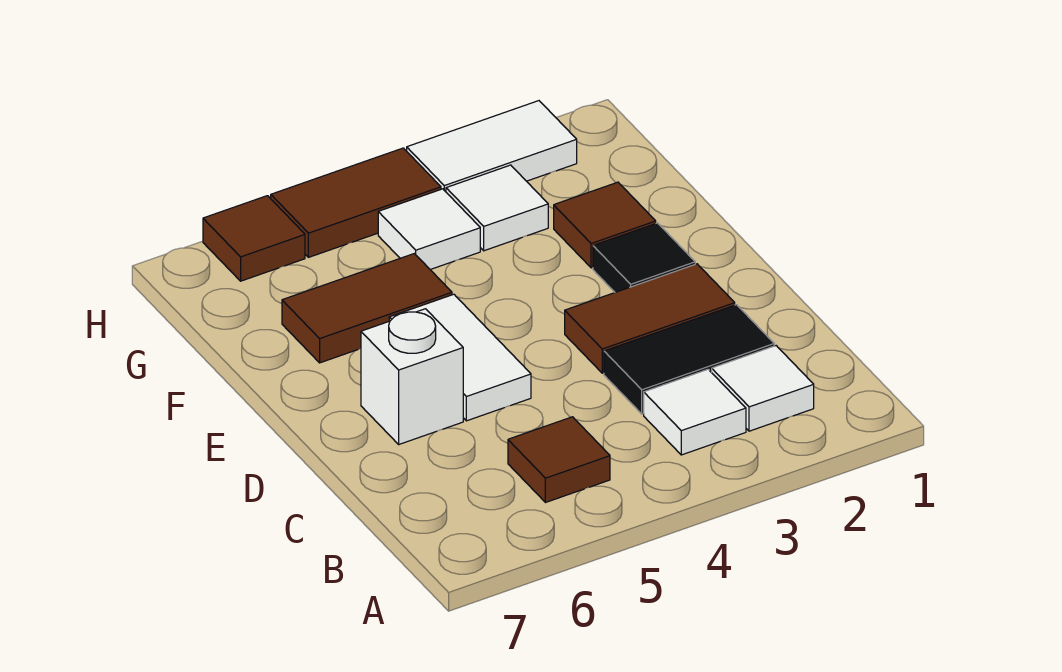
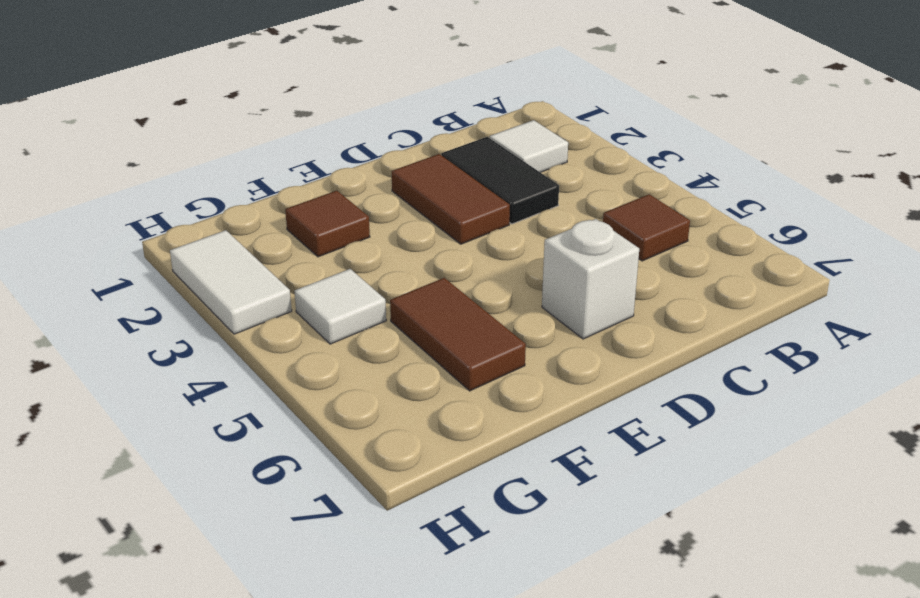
none -> white tile B3 level 1
none -> white tile D5:E5 level 1
none -> black tile E2 level 1

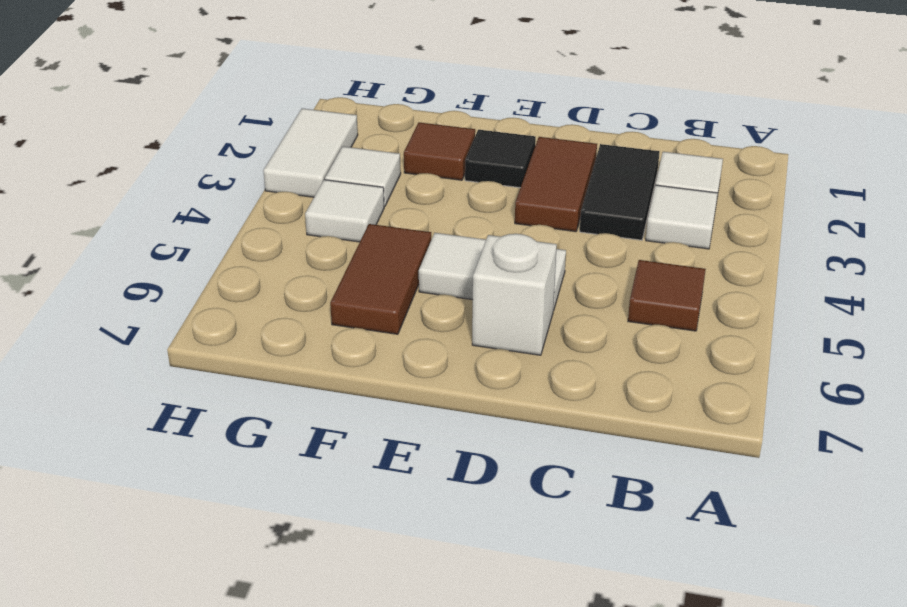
none -> brown tile H4:H5 level 1
none -> brown tile H6 level 1

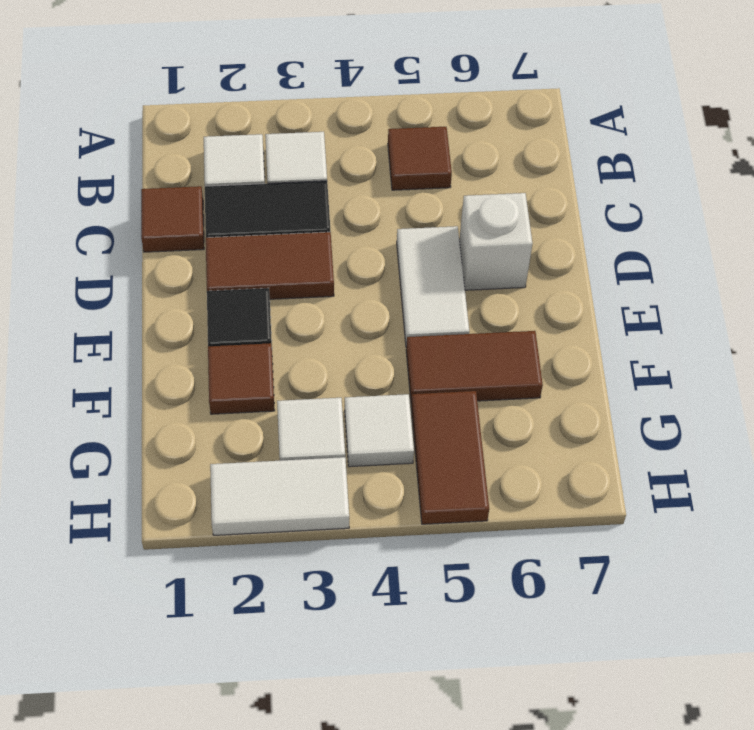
brown tile C1 level 1 -> brown tile H6 level 1
brown tile G5:H5 level 1 -> brown tile H4:H5 level 1

